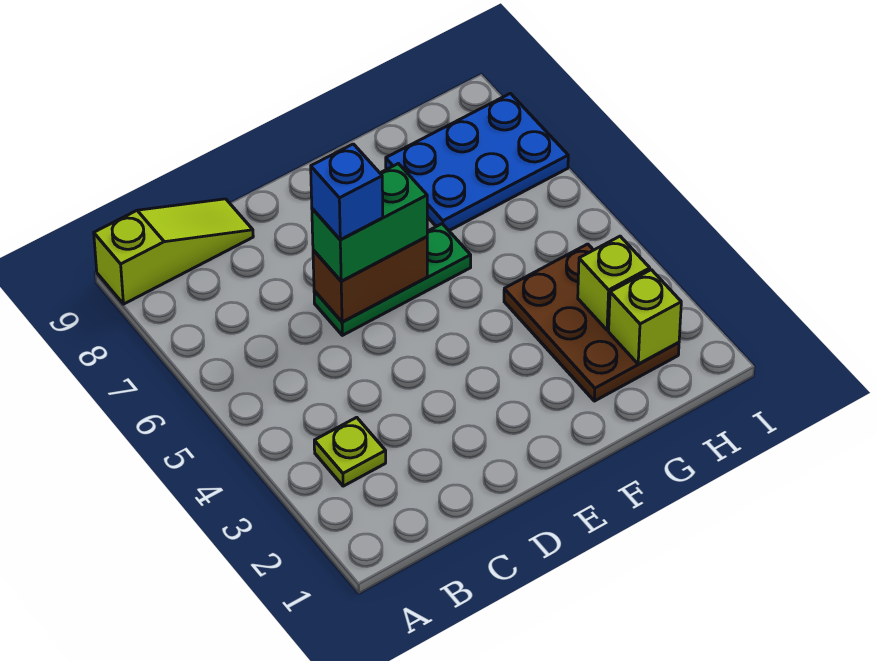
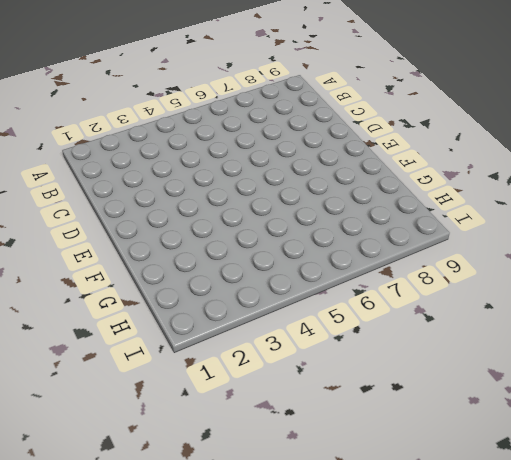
none -> lime slope A9:C9 level 1 top A
none -> lime plate B3 level 1

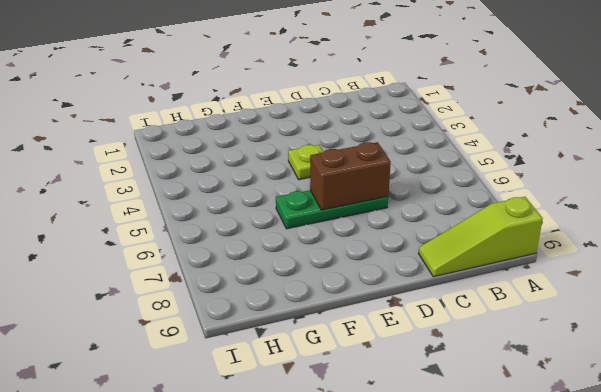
lime plate E4 level 1 -> lime plate B3 level 1
none -> brown plate G2:H4 level 1
none -> blue plate G7:I8 level 1

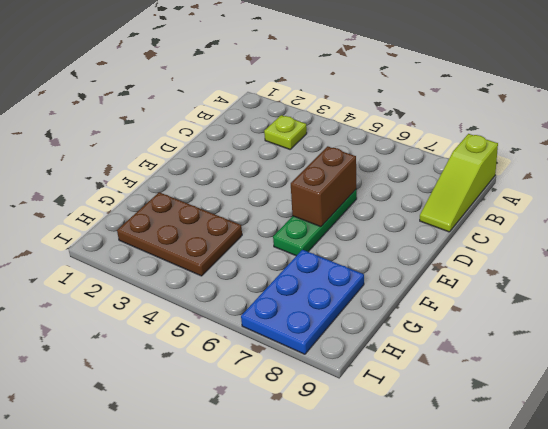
none -> lime brick H2 level 2
none -> lime brick H3 level 2

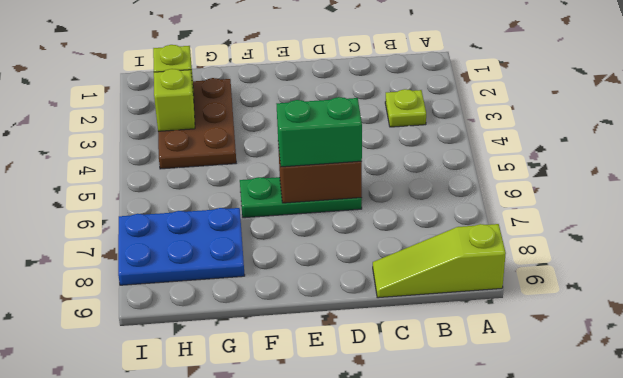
none -> blue brick D6 level 4

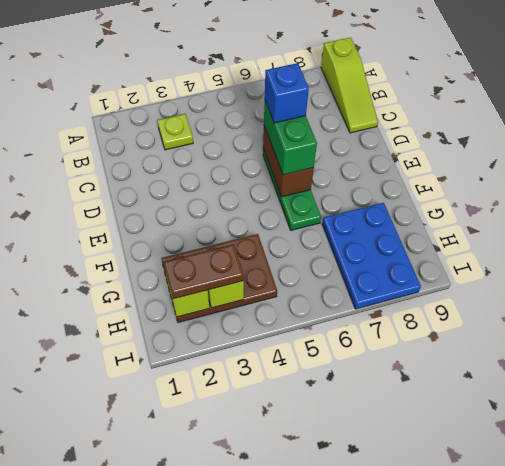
brown plate H2:H3 level 3 -> none

